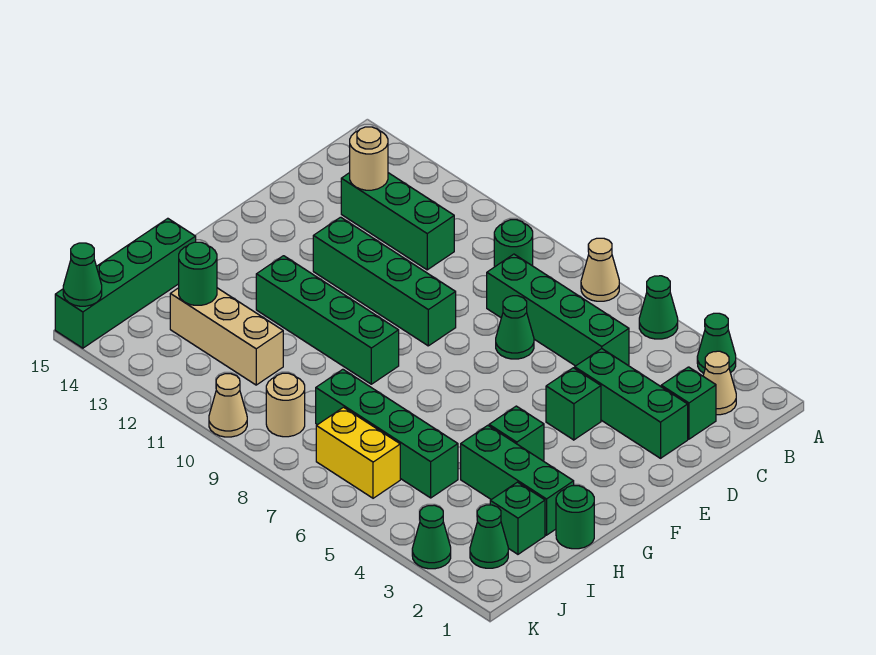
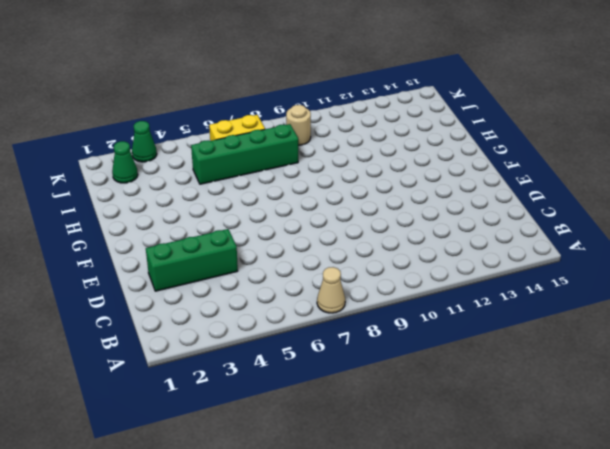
none -> green cone A3 level 1
none -> green cone A5 level 1
none -> tan cone B2 level 1

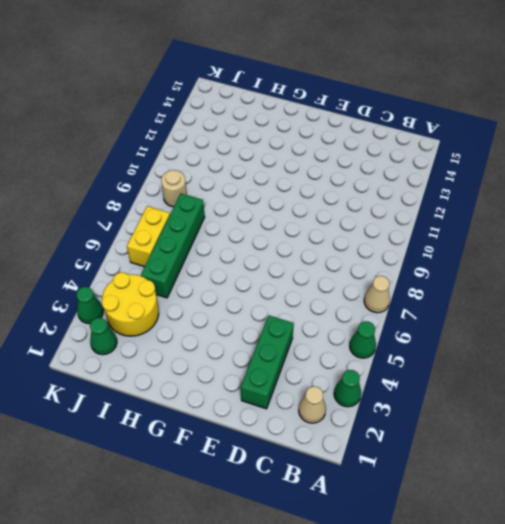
yellow round brick I3:J4 level 1 -> none
none -> green round brick B9 level 1
none -> green brick C2 level 1
none -> green brick C5:C8 level 1

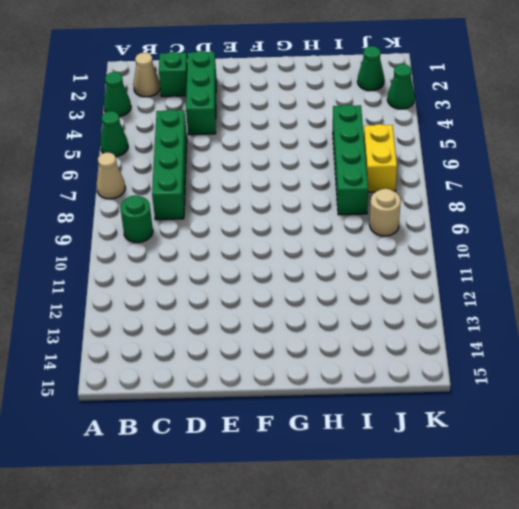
none -> green brick C11:C13 level 1
none -> green cone D7 level 1
none -> green brick E4 level 1

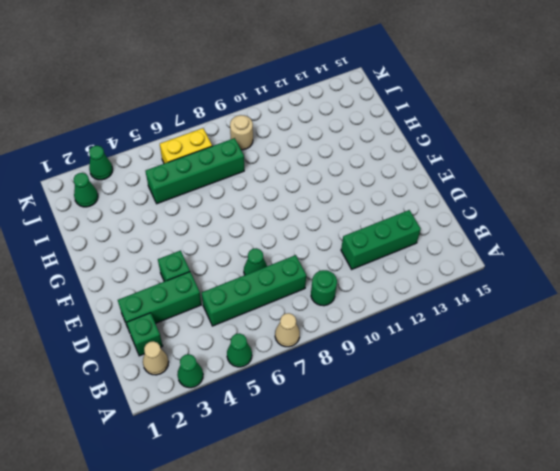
none -> green brick E9:E12 level 1
none -> green brick G4 level 1
none -> green brick G9:G12 level 1

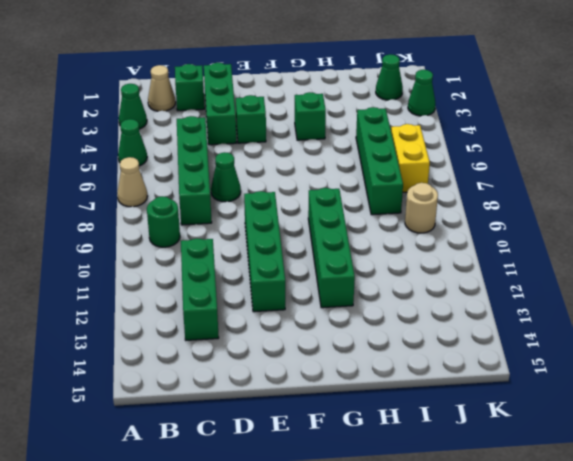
none -> green round brick H1 level 1
none -> green brick H2:H4 level 1
none -> green brick H15:K15 level 1

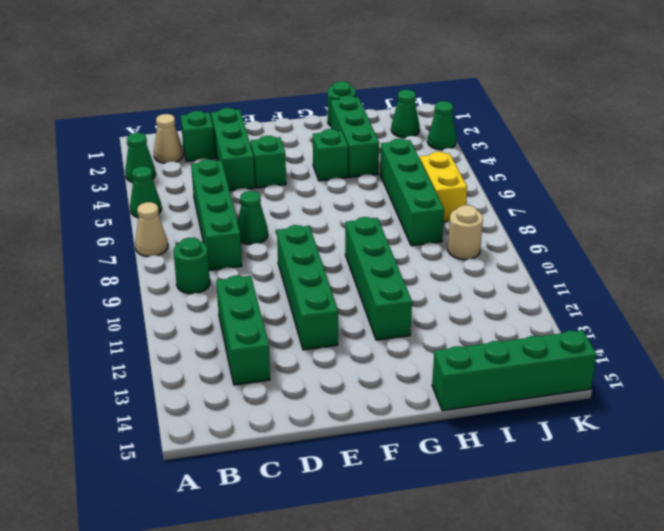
none -> green brick I2 level 1
none -> tan brick I11:I13 level 1
none -> tan cone K10 level 1

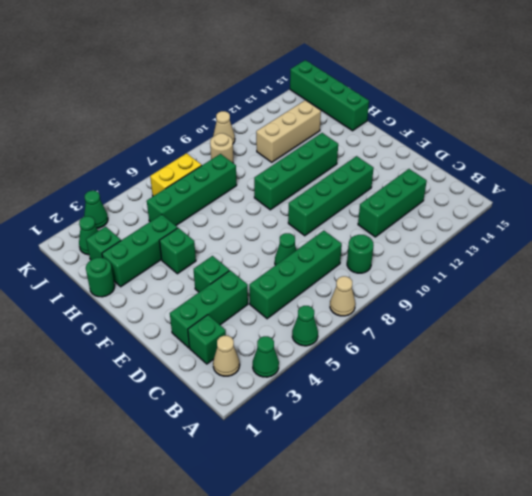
none -> tan round brick C13 level 2
none -> green round brick I13 level 2
none -> green cone K15 level 2

